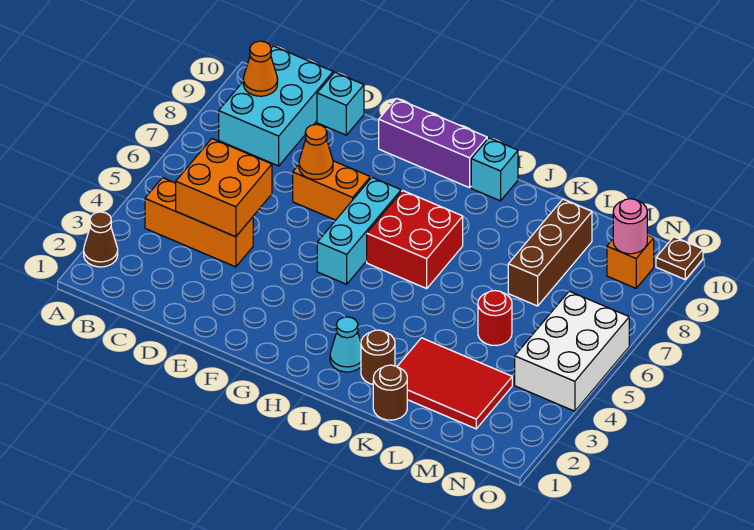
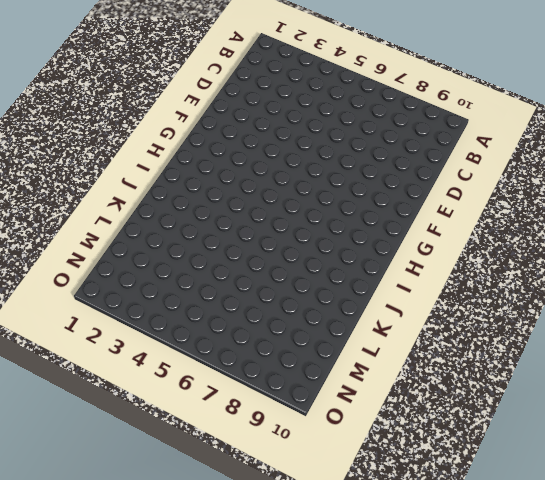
none -> brown cone A2 level 1
none -> orange brick B4:D4 level 1
none -> cyan brick B8:C10 level 1

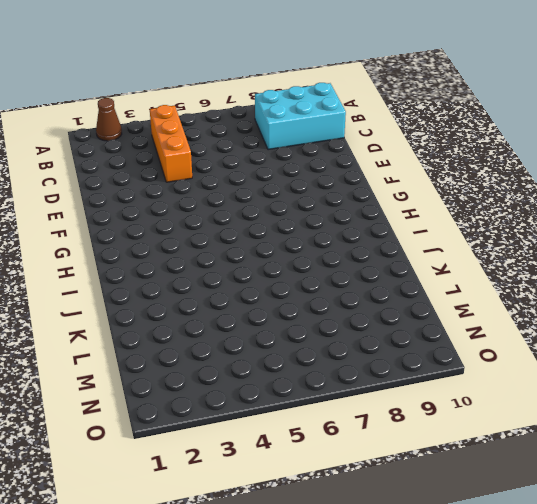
none -> cyan brick D10 level 1
none -> orange brick E7:F7 level 1
none -> purple brick F10:H10 level 1

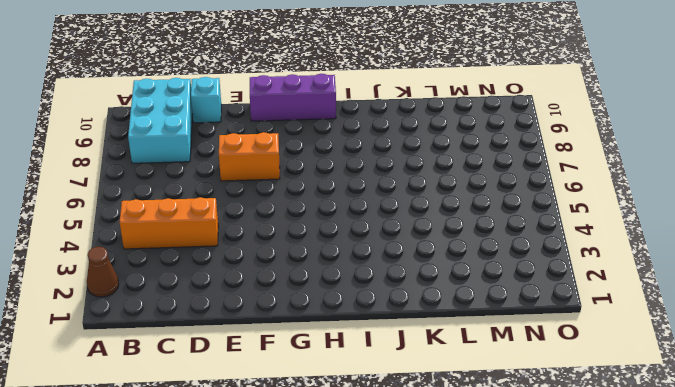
none -> cyan brick G5:G7 level 1
none -> red brick H6:I7 level 1
none -> cyan cone I2 level 1

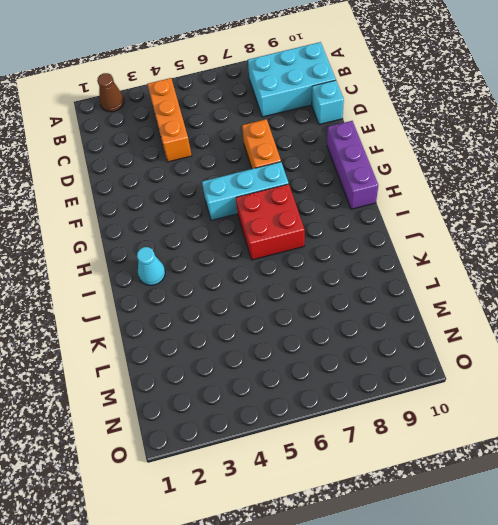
none -> cyan brick I10 level 1
none -> brown round brick J2 level 1
none -> brown round brick K1 level 1

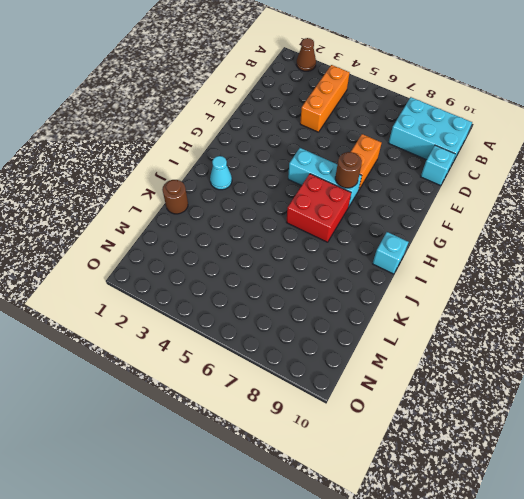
brown round brick G7 level 2 -> brown round brick J2 level 1
none -> purple brick F10:H10 level 1
none -> red tile K2:M3 level 1
none -> red round brick L5 level 1

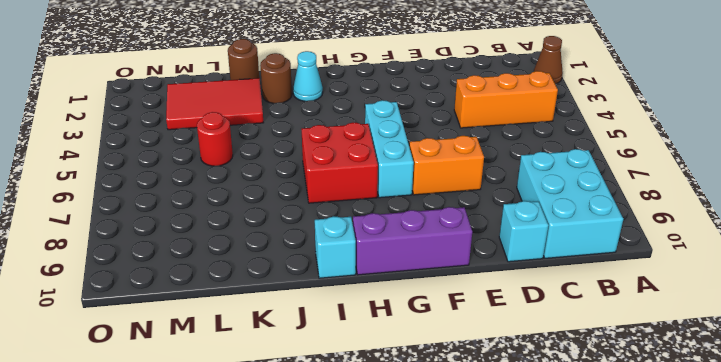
none -> brown brick L7:L9 level 1
none -> white brick N4:O6 level 1
none -> orange brick N9 level 1

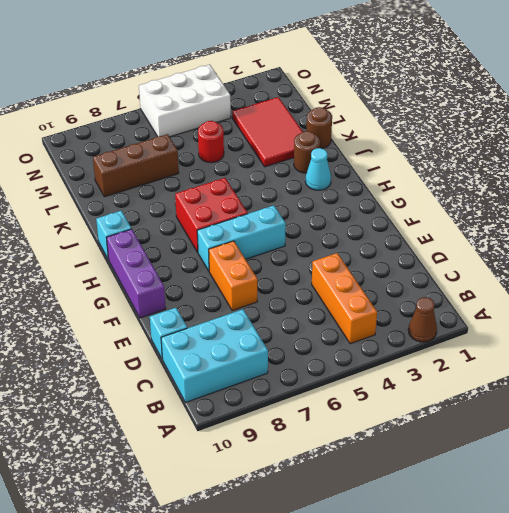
none -> orange brick N9 level 1
none -> brown plate O10 level 1
none -> orange cone B9 level 2

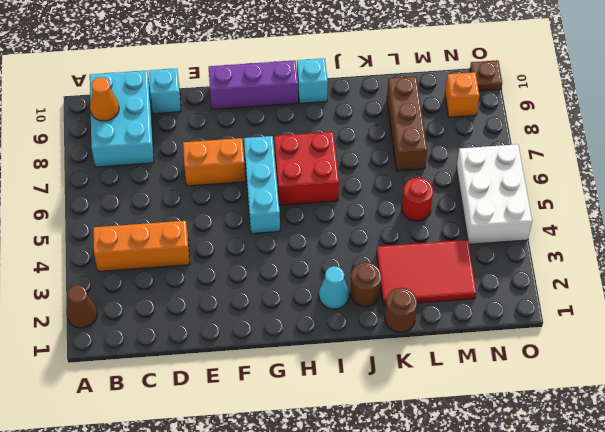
none -> orange brick C4:D5 level 2
none -> orange cone E7 level 2
none -> pink round brick N9 level 2

